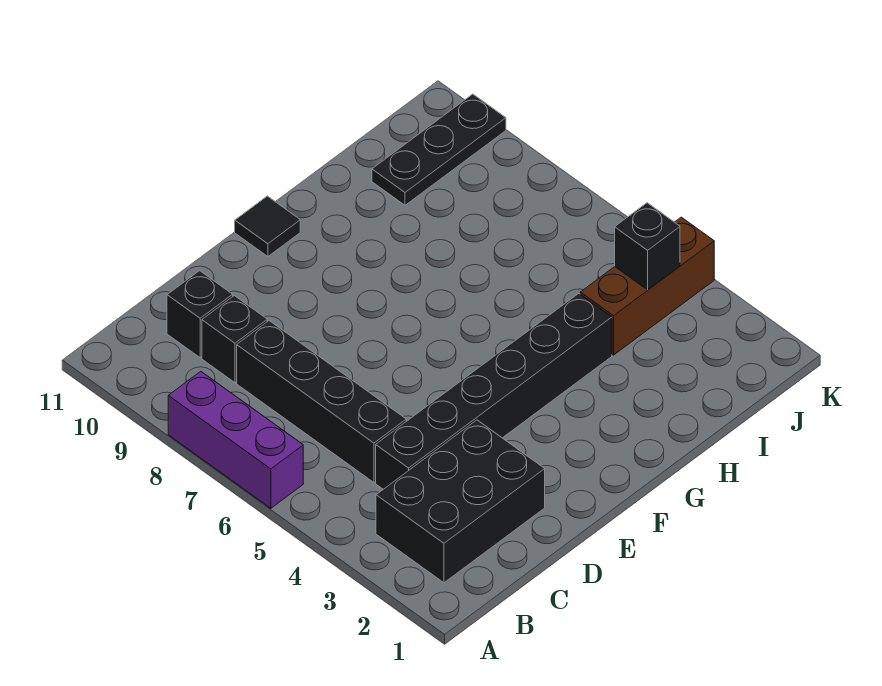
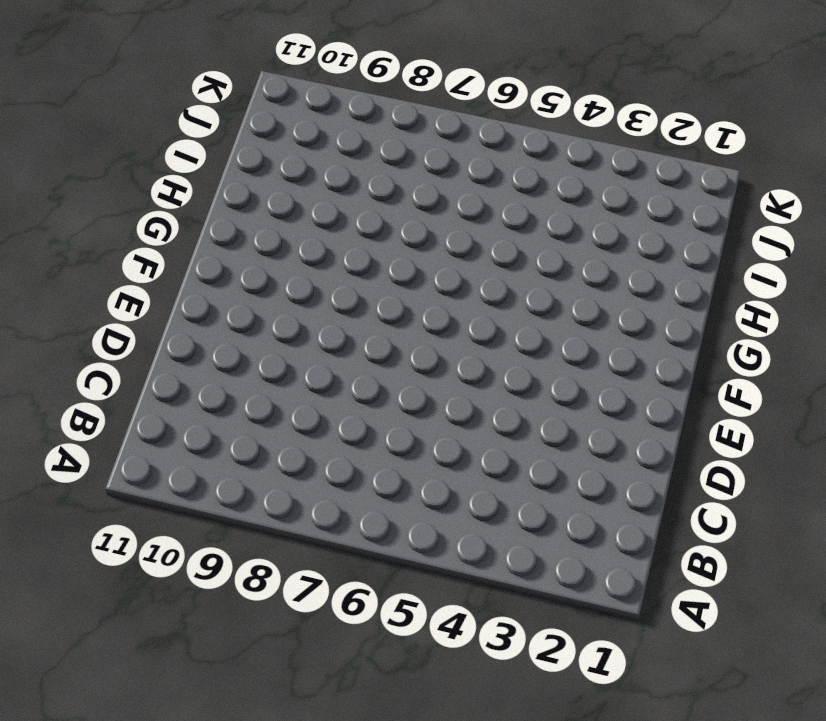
none -> purple brick A6:A8 level 1
none -> black brick B2:D3 level 1

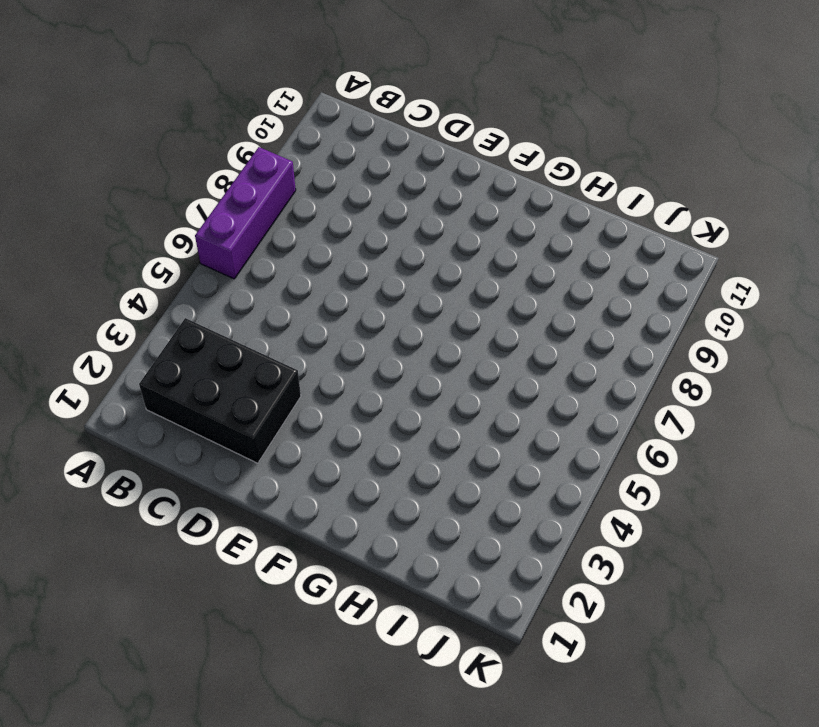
none -> black brick C4:H4 level 1
none -> black brick C5:C8 level 1

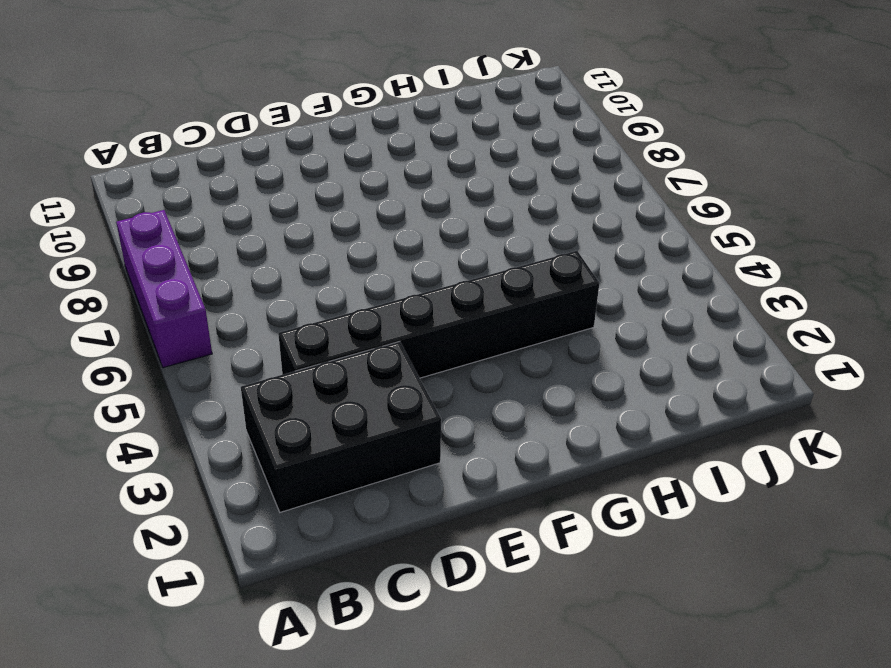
none -> black brick C5:C8 level 1
none -> black brick C9 level 1

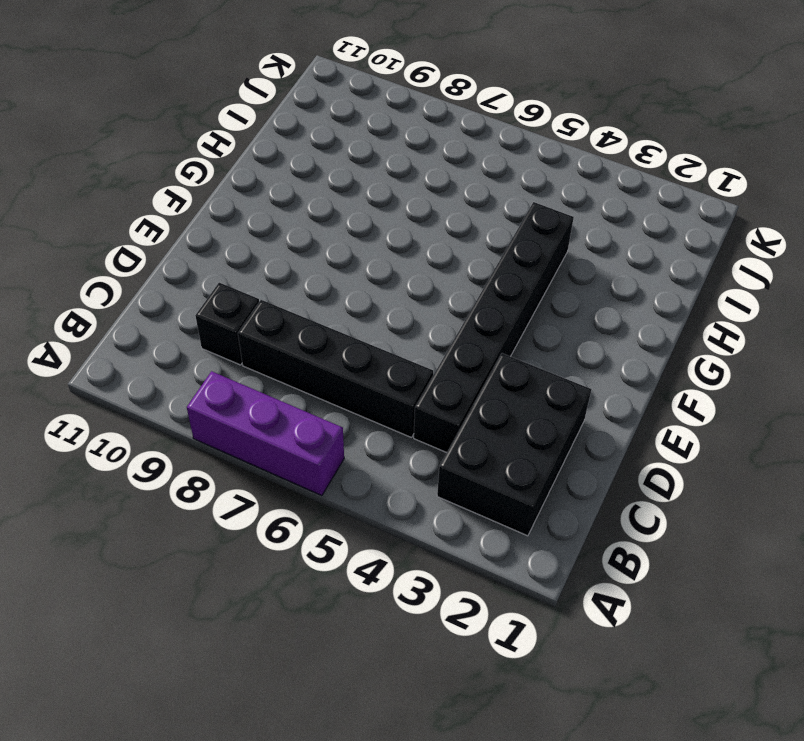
none -> black brick C10 level 1
none -> black tile F11 level 1

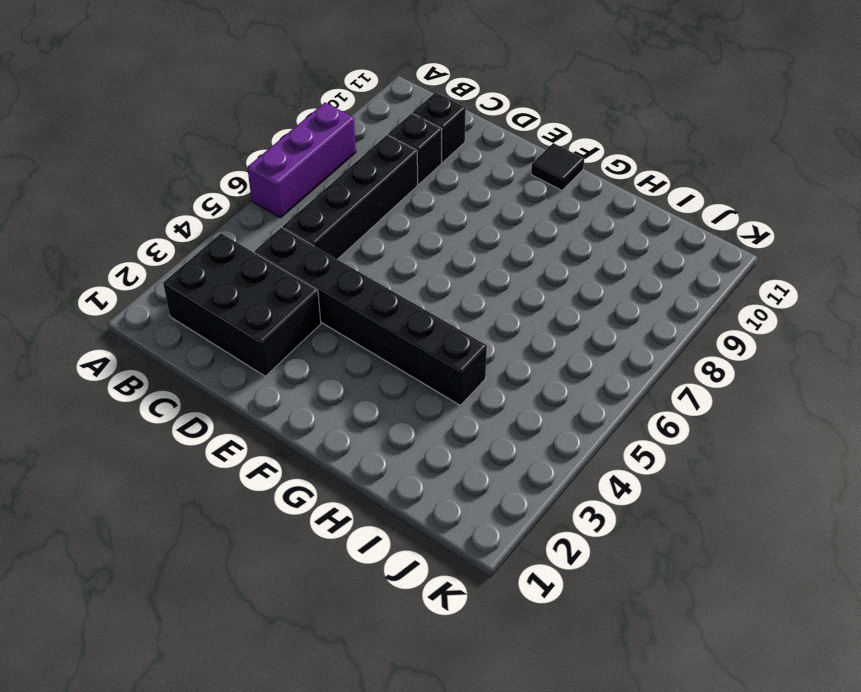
none -> brown brick I4:K4 level 1
none -> black plate I10:K10 level 1

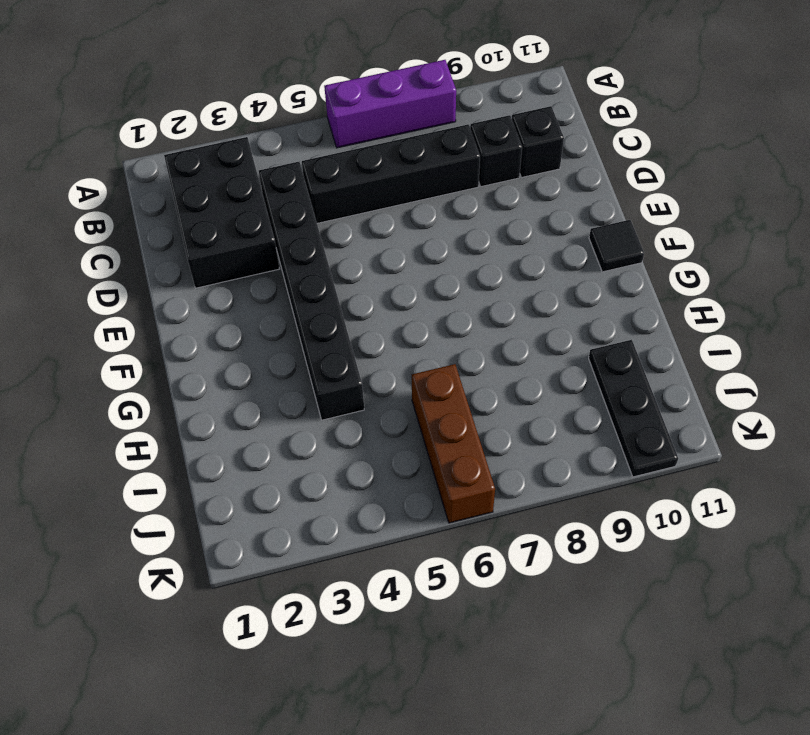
brown brick I6:K6 level 1 -> brown brick I4:K4 level 1
none -> black brick J4 level 2

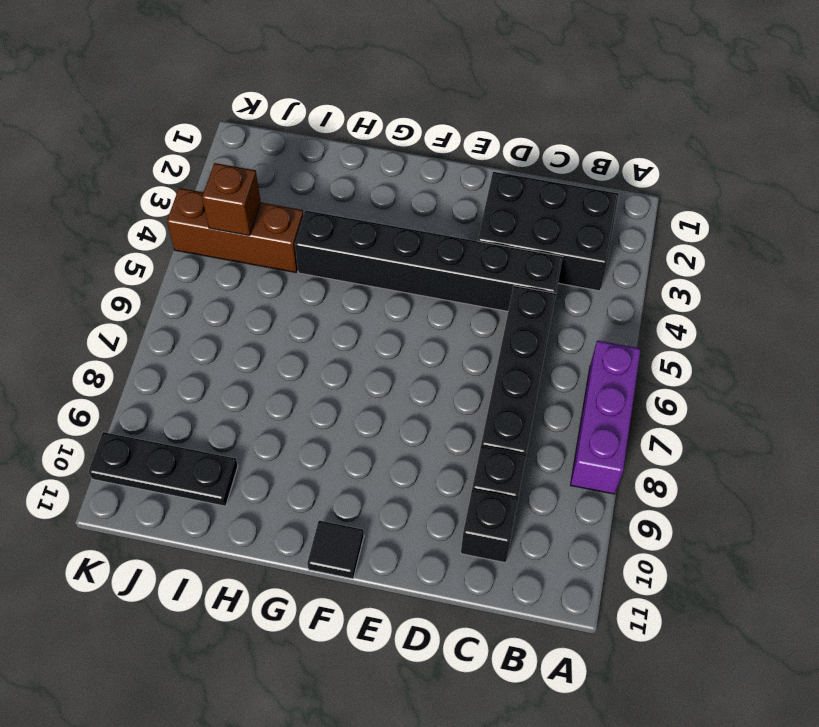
brown brick J4 level 2 -> black brick J4 level 2

